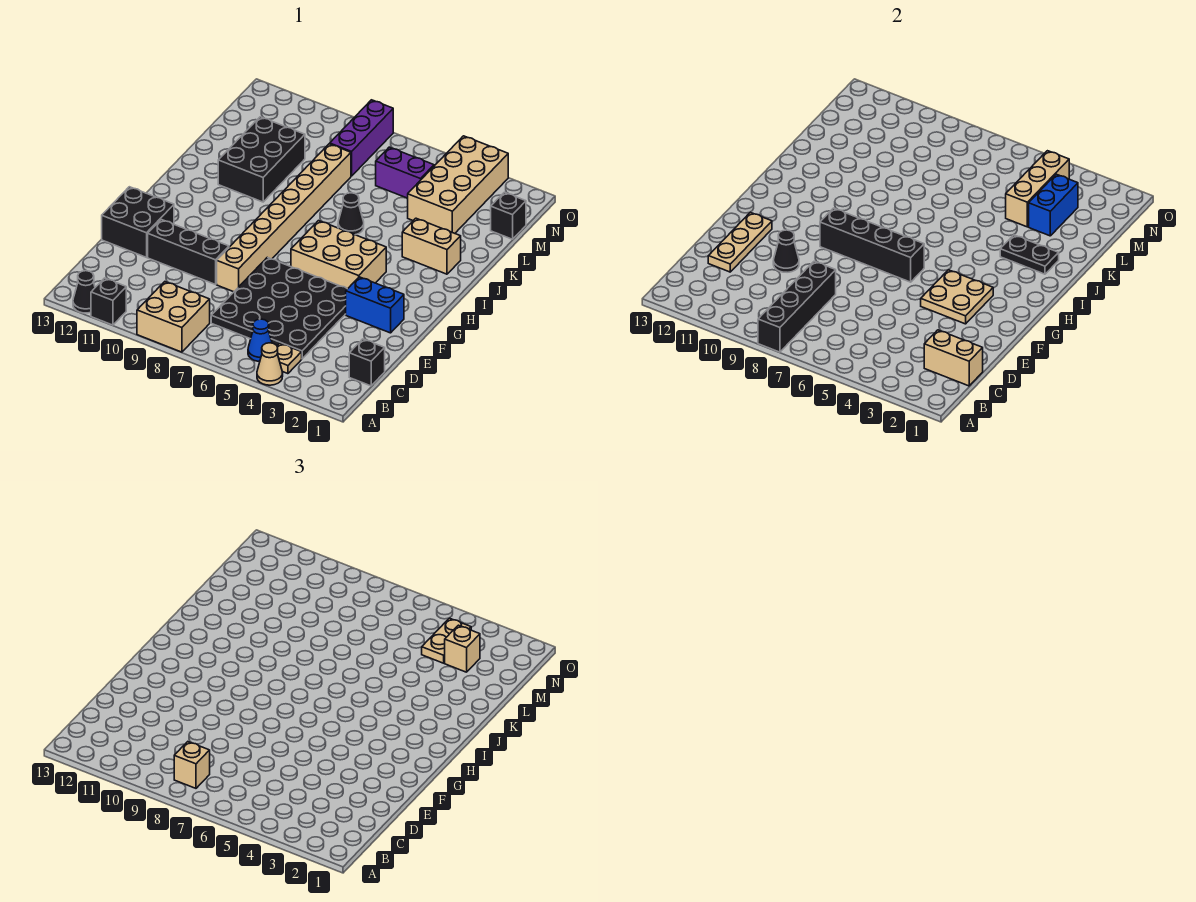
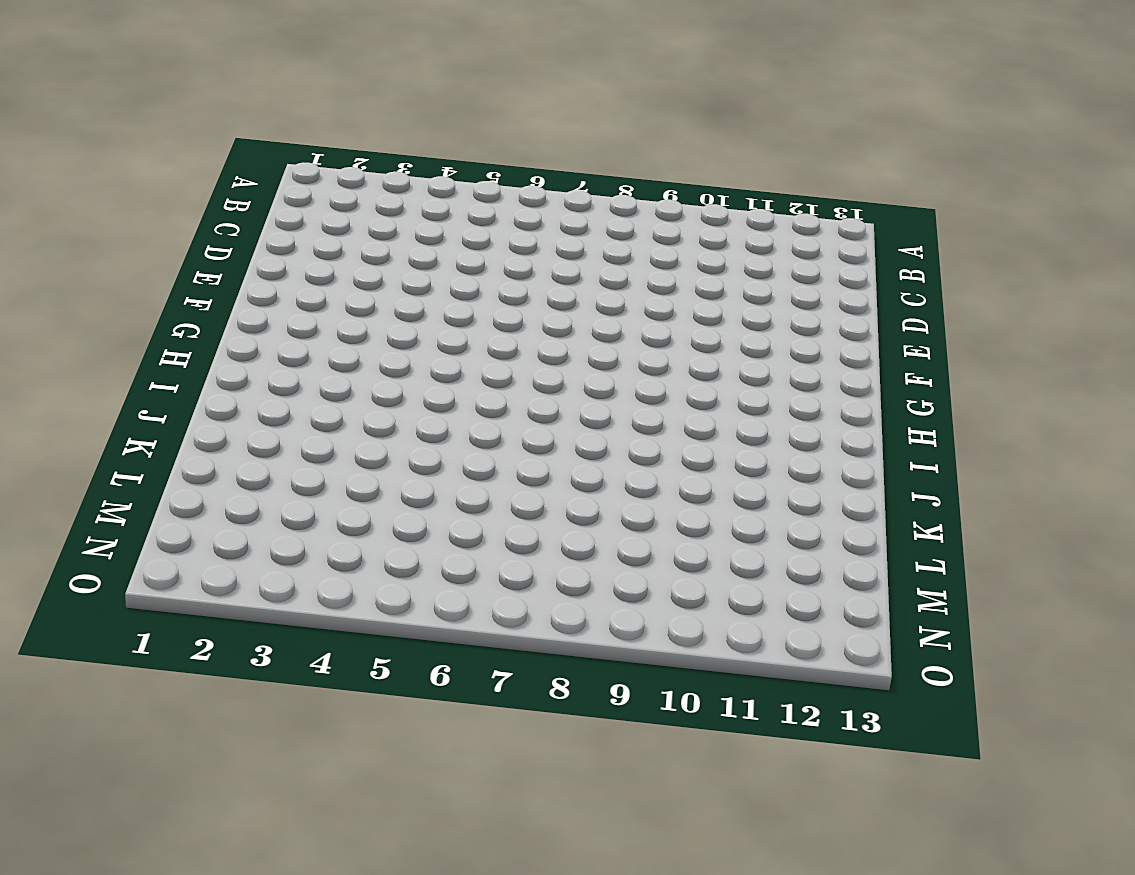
none -> tan cone A4 level 1
none -> tan brick A8:B9 level 1
none -> black brick A11 level 1
none -> black cone A12 level 1

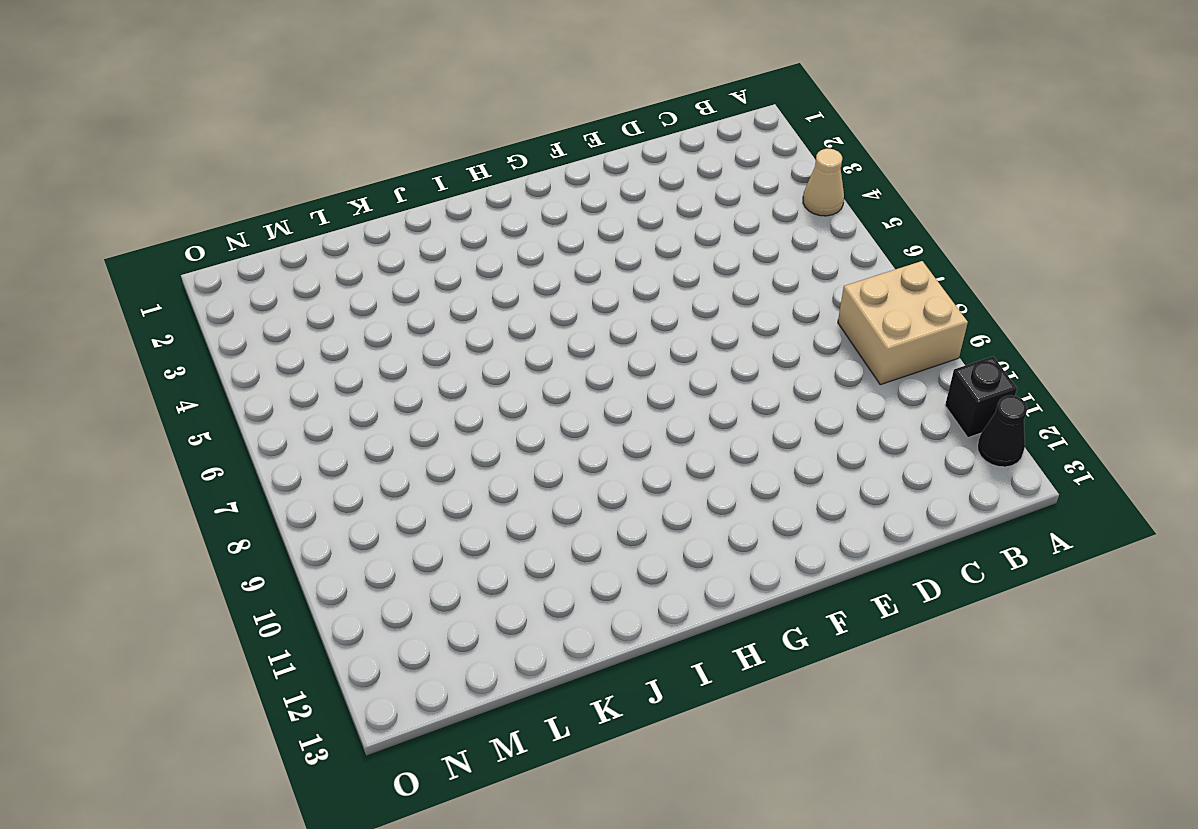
none -> tan plate B4 level 1
none -> blue cone B5 level 1
none -> black brick C1 level 1
none -> black plate C4:F7 level 1

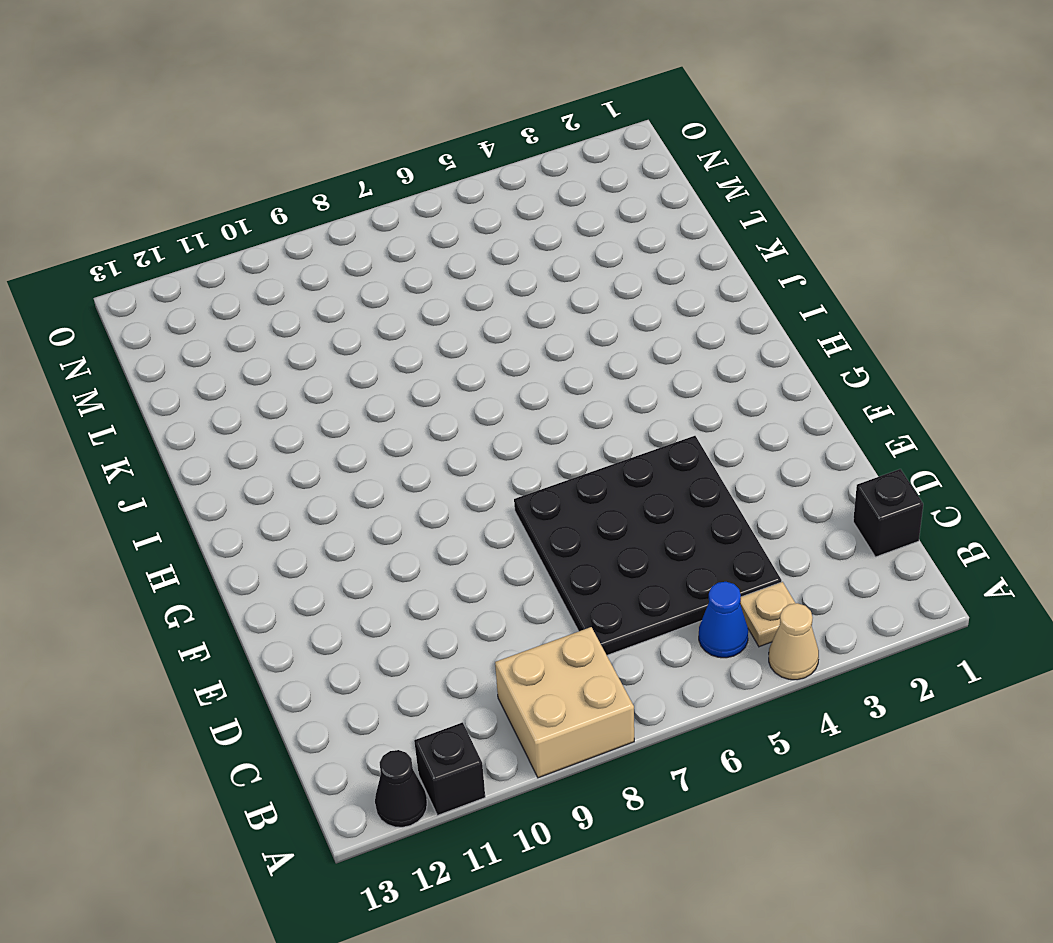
none -> tan brick E8:L8 level 1
none -> black brick E9:E11 level 1
none -> black brick E12:F13 level 1
none -> blue brick F2:F3 level 1

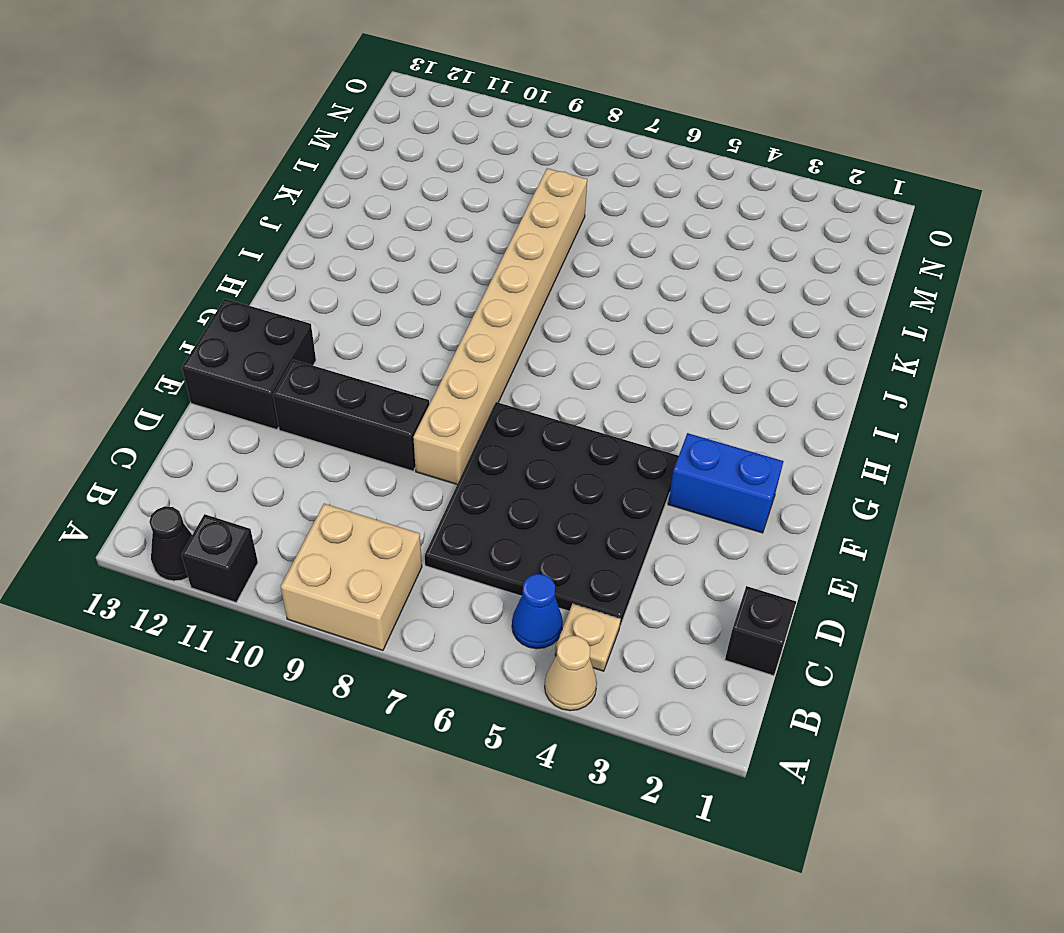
none -> tan brick G4:H6 level 1
none -> tan brick J2:J3 level 1
none -> black cone J6 level 1
none -> black brick J10:L11 level 1

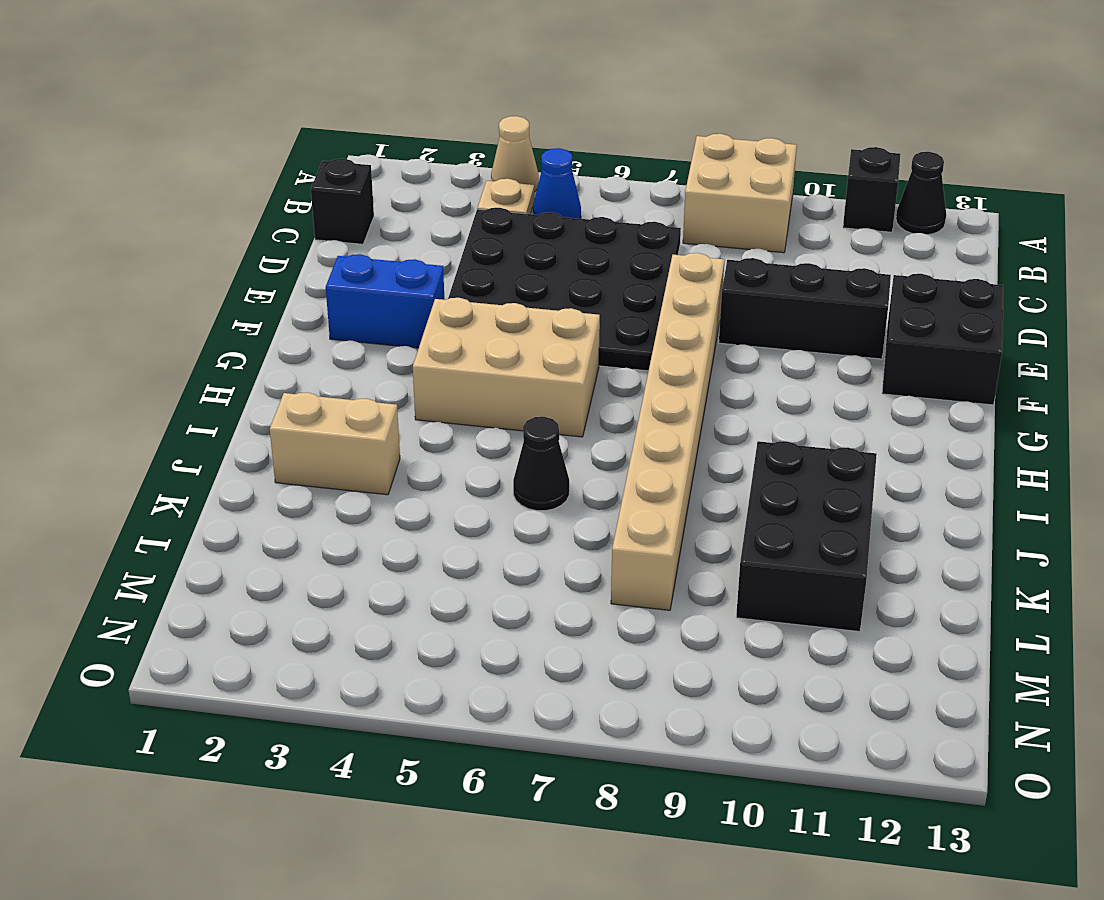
none -> tan brick L3:O4 level 1
none -> black brick M1 level 1
none -> purple brick M5:M6 level 1
none -> purple brick M8:O8 level 1

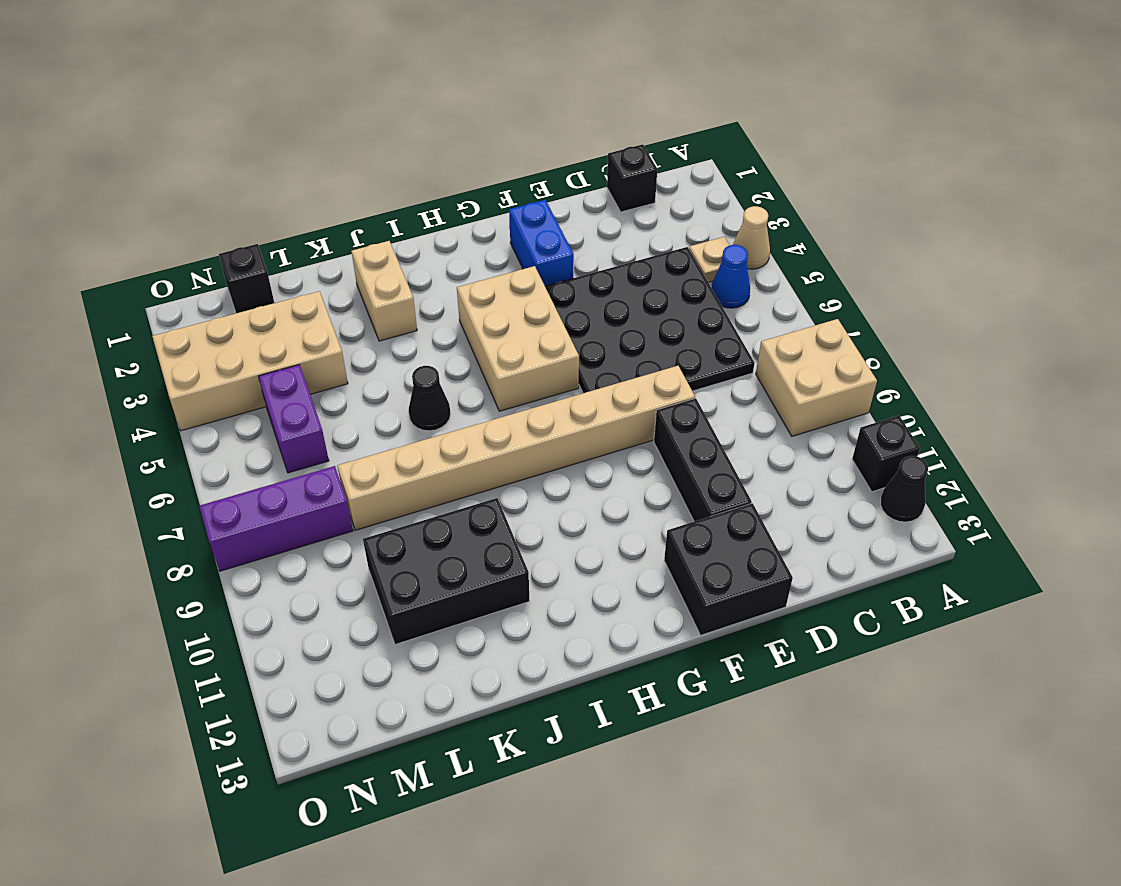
none -> black brick A8:D8 level 2
none -> tan brick C1:C2 level 2
none -> tan plate D12:F12 level 2
none -> black cone E10 level 2

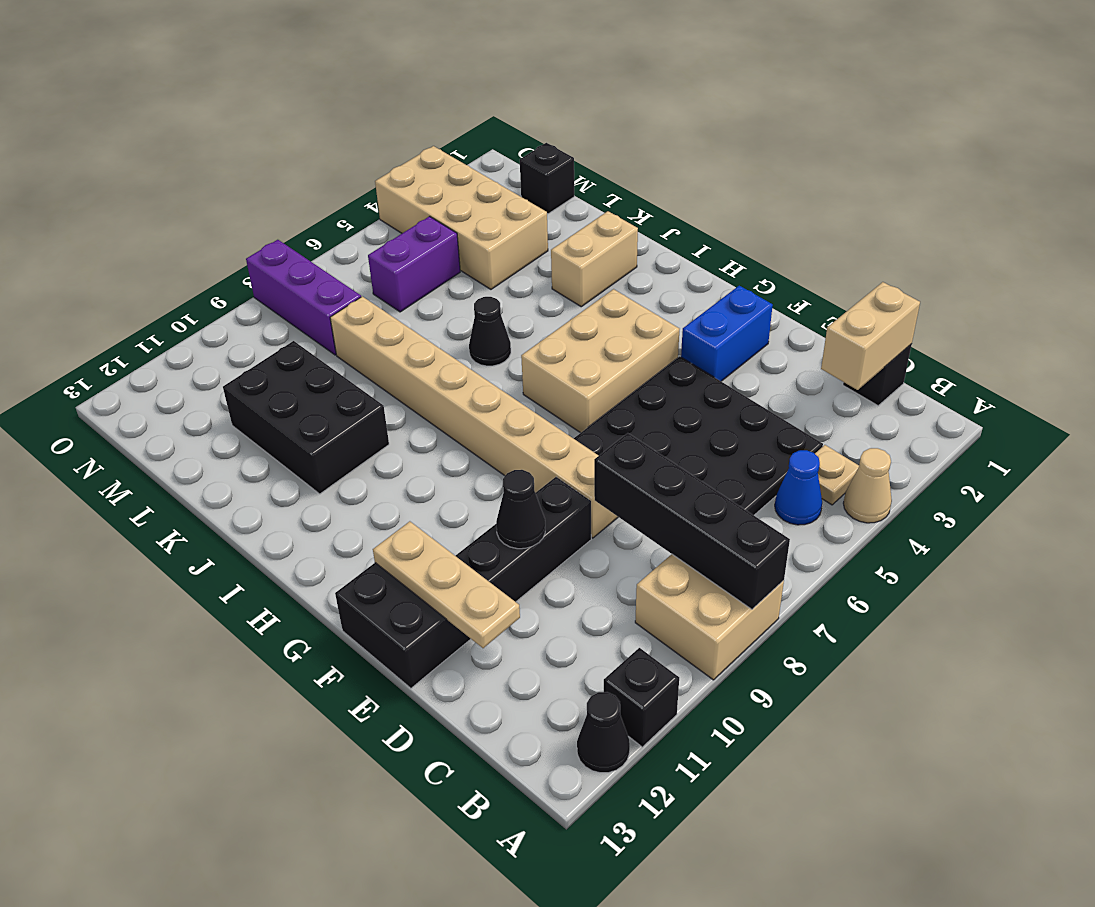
none -> tan plate F3:G4 level 2
none -> black brick G6:G9 level 2
none -> black plate J2:J3 level 2
none -> blue brick L3:M3 level 2

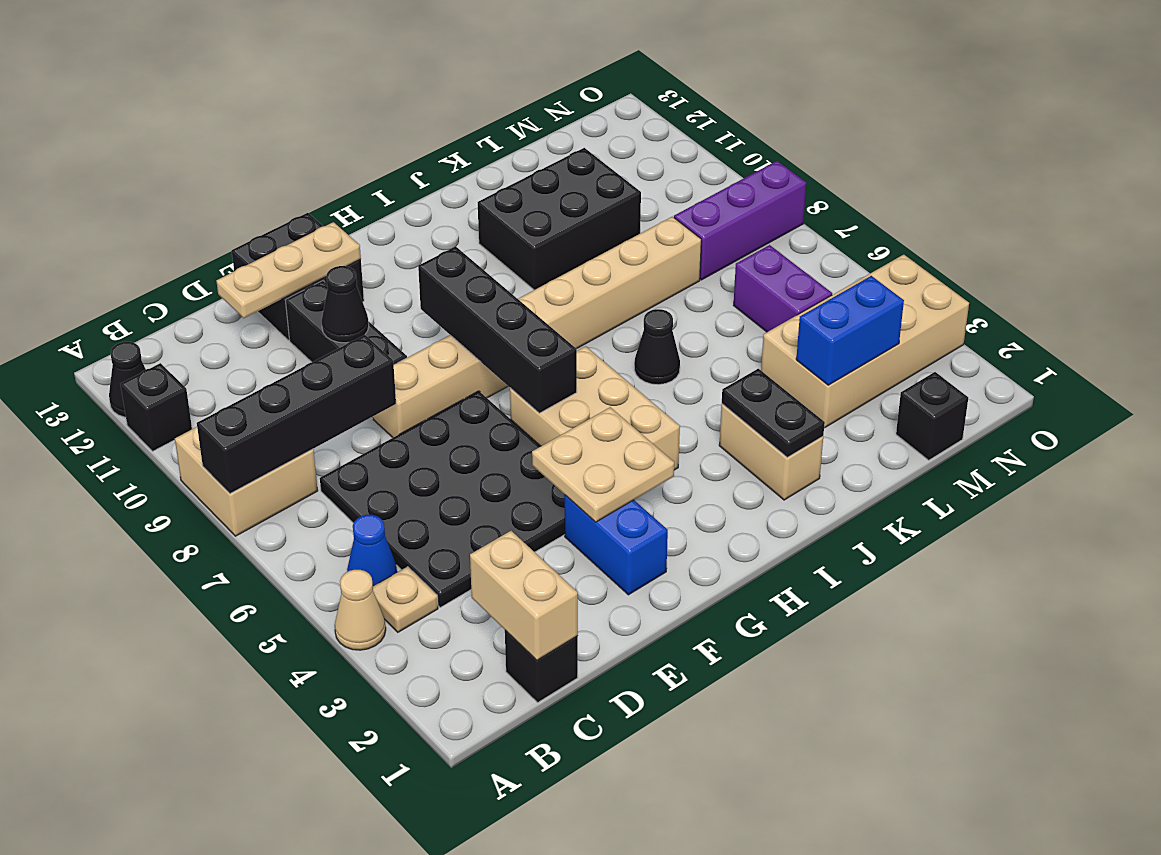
none -> tan brick L4:N4 level 2
none -> tan brick B8 level 3
none -> tan brick M3 level 3
none -> tan plate M4:N4 level 3

